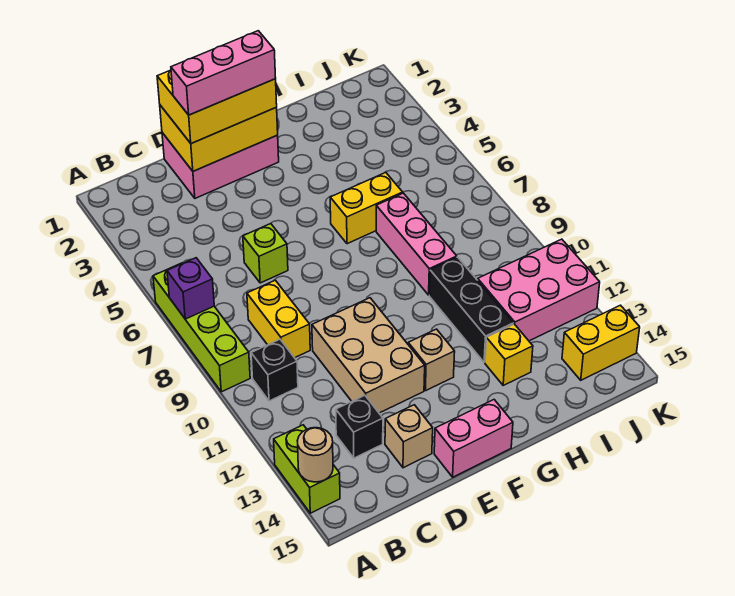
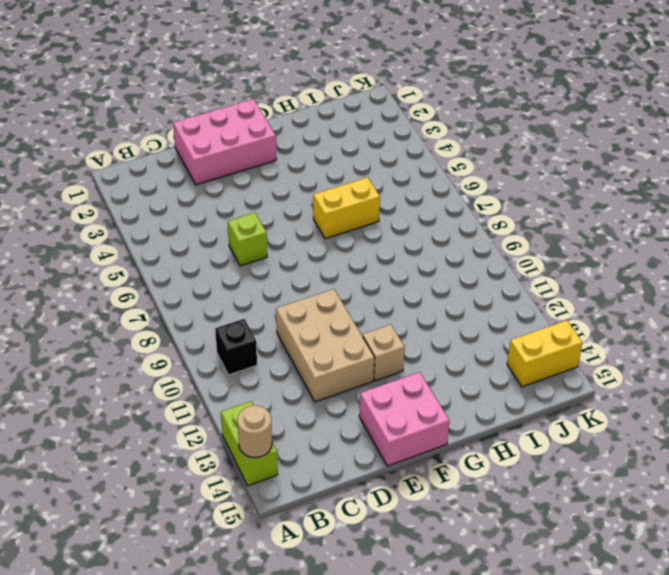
pink brick E14:F15 level 1 -> pink brick E15:F15 level 1
none -> lime brick A6:A9 level 1
none -> yellow brick C8:C9 level 1
none -> black brick C13 level 1

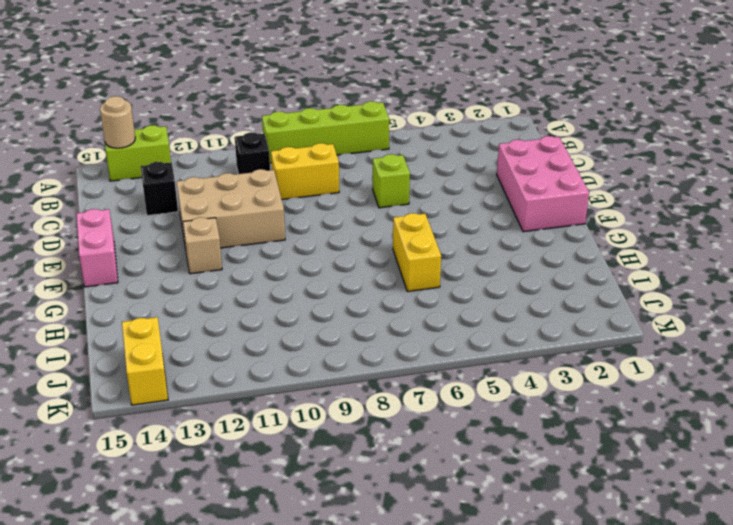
none -> tan brick D14 level 1
none -> pink brick H7:H9 level 1
none -> black brick H10:H12 level 1

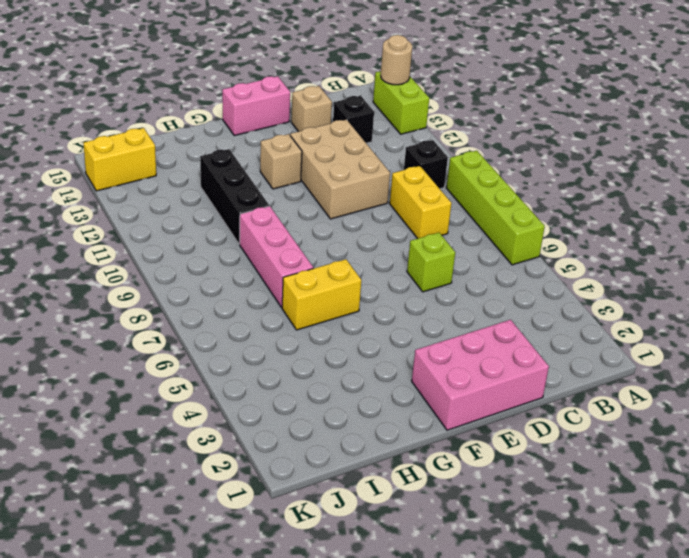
none -> yellow brick H13 level 1
none -> pink brick I11:K12 level 1
none -> purple brick A7 level 2

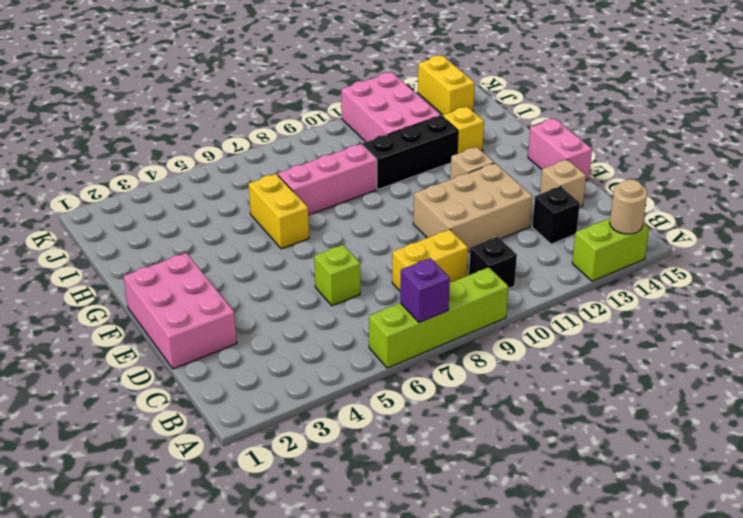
none -> yellow brick D1:F2 level 2
none -> yellow brick D1:F2 level 3
none -> pink brick D2:F2 level 4

